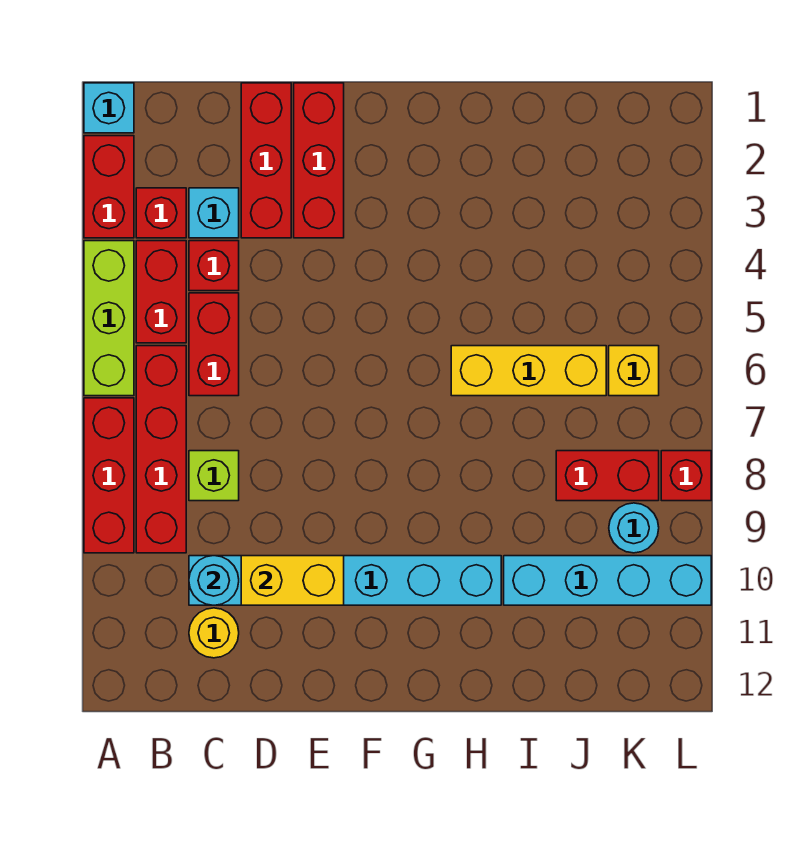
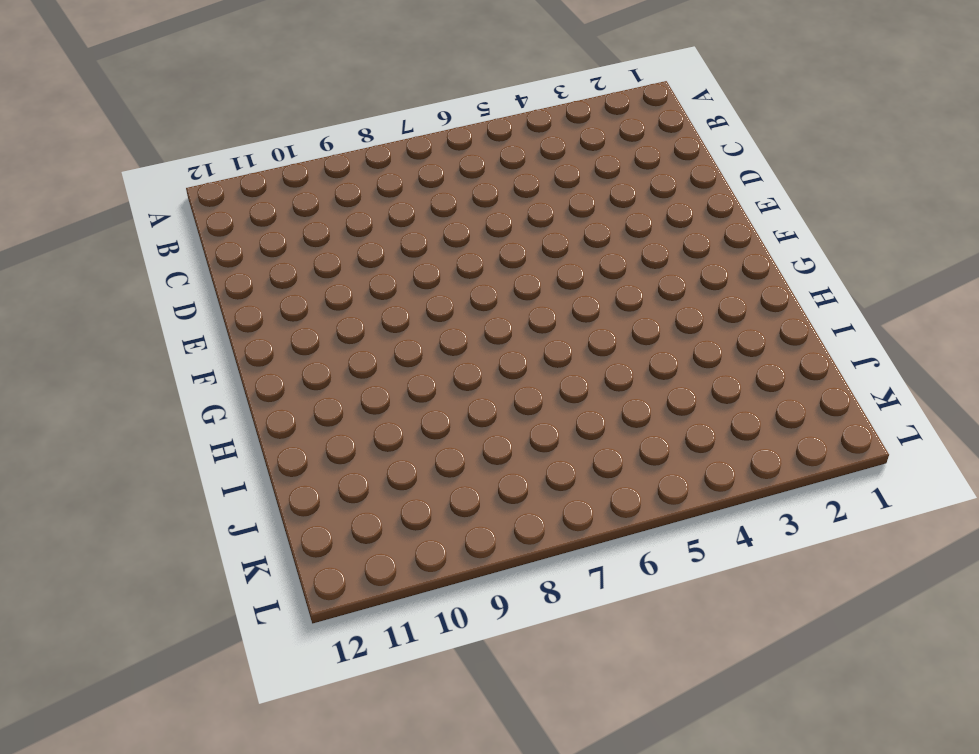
none -> cyan brick A1 level 1
none -> red brick A2:A3 level 1
none -> lime brick A4:A6 level 1

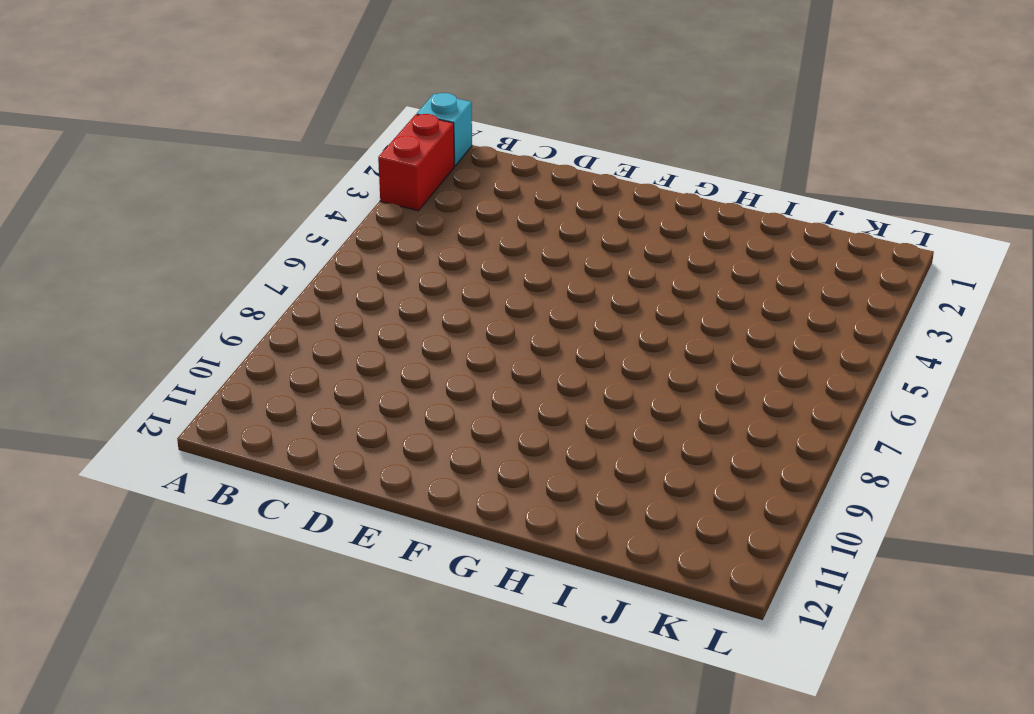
none -> lime brick A4:A6 level 1
none -> red brick A7:A9 level 1
none -> red brick B3 level 1

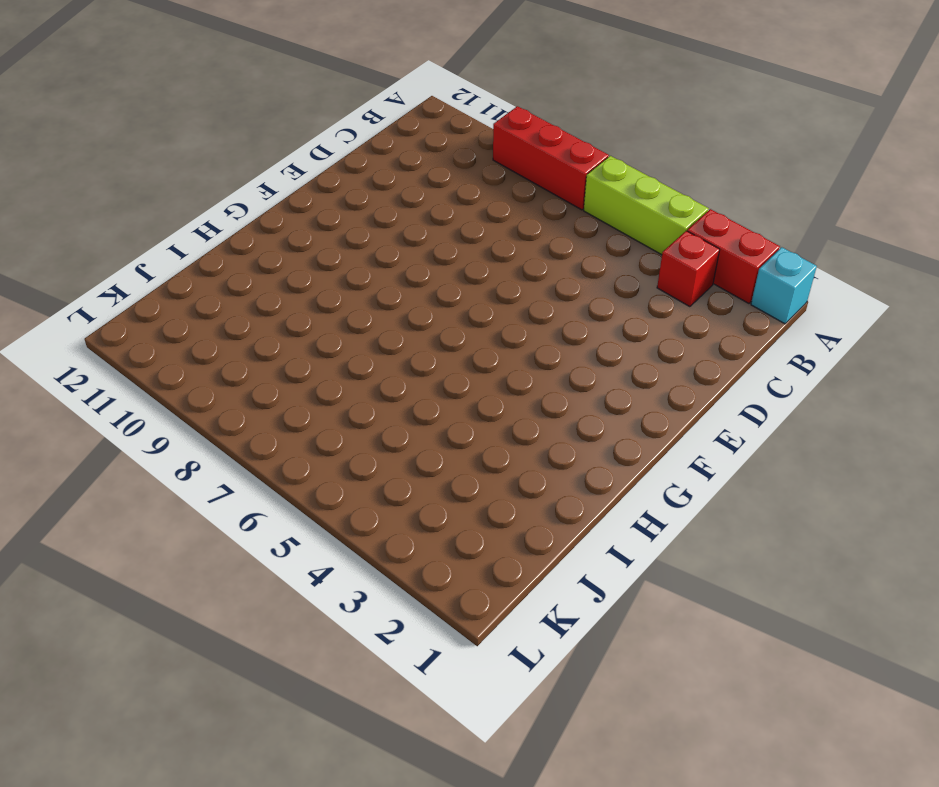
none -> red brick B4:B5 level 1
none -> red brick B6:B9 level 1
none -> cyan brick C3 level 1

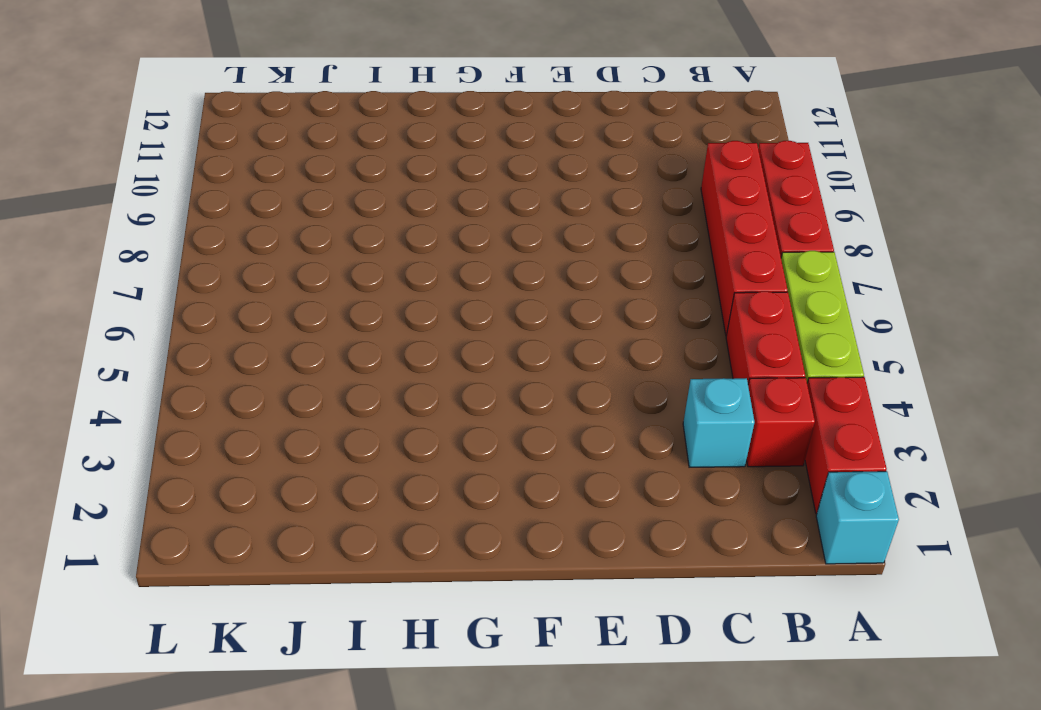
none -> red brick C4 level 1
none -> red brick C5:C6 level 1
none -> lime brick C8 level 1

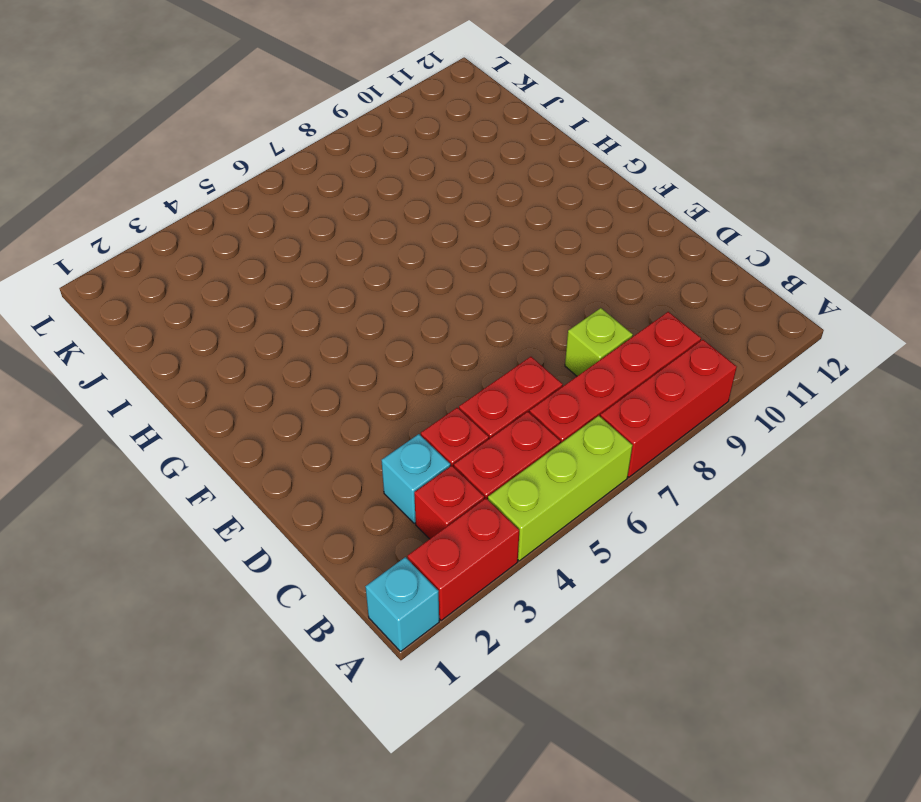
none -> cyan brick C10:H10 level 1
none -> yellow round brick C11 level 1
none -> red brick D1:D3 level 1

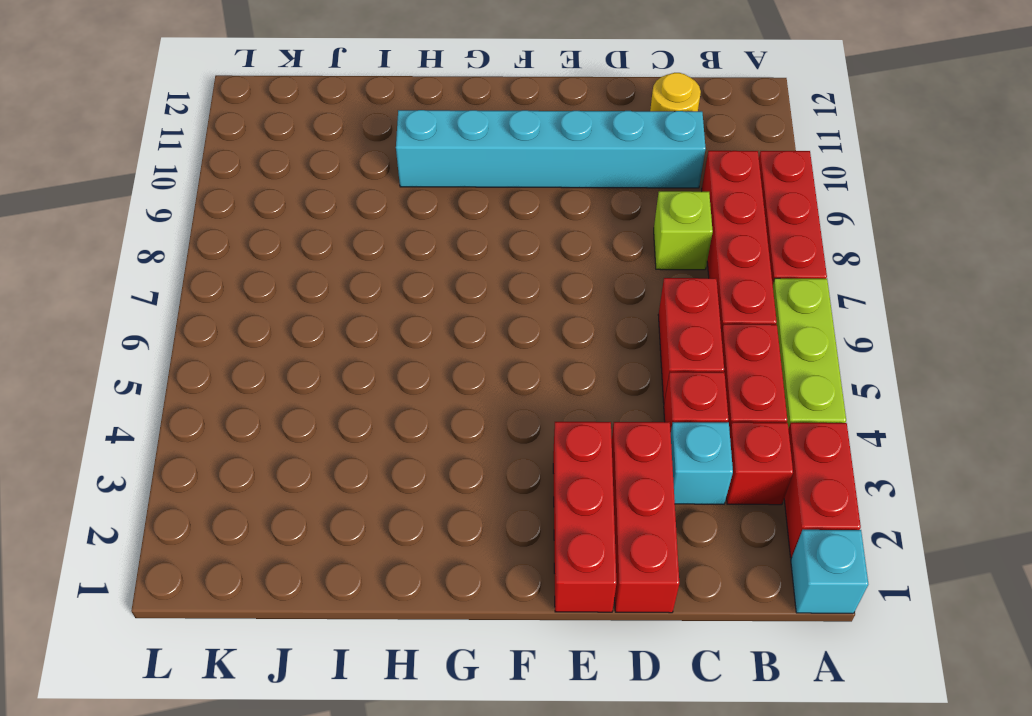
none -> yellow brick H6:J6 level 1
none -> cyan brick I10:L10 level 1
none -> red brick J8:K8 level 1

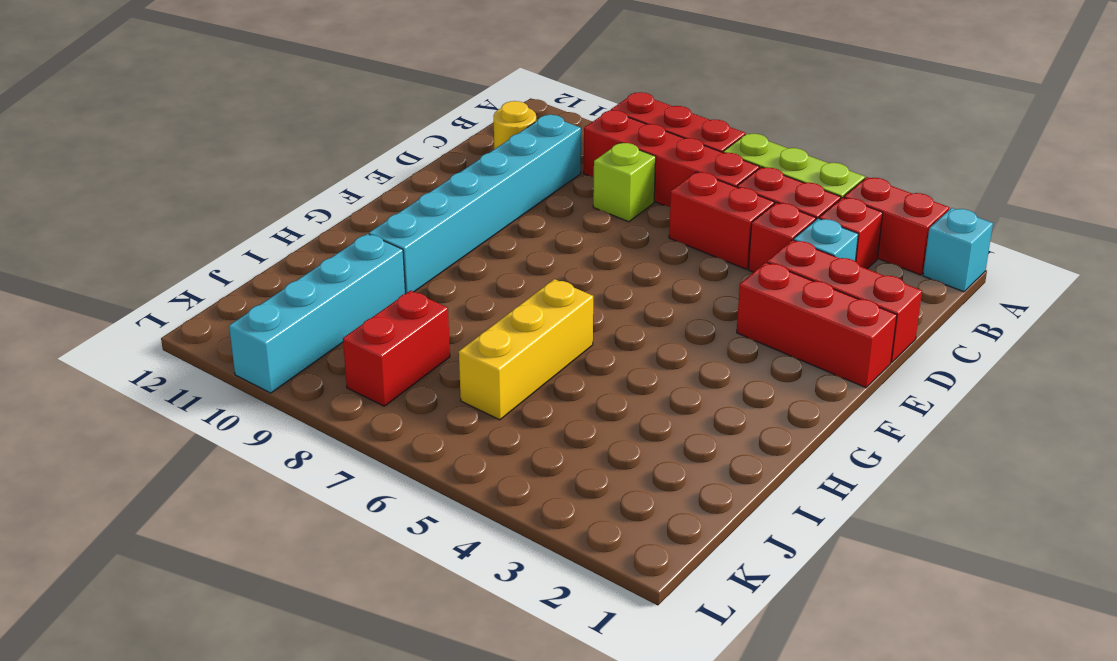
none -> yellow brick K6 level 1
none -> cyan round brick K9 level 1
none -> red brick L8 level 1

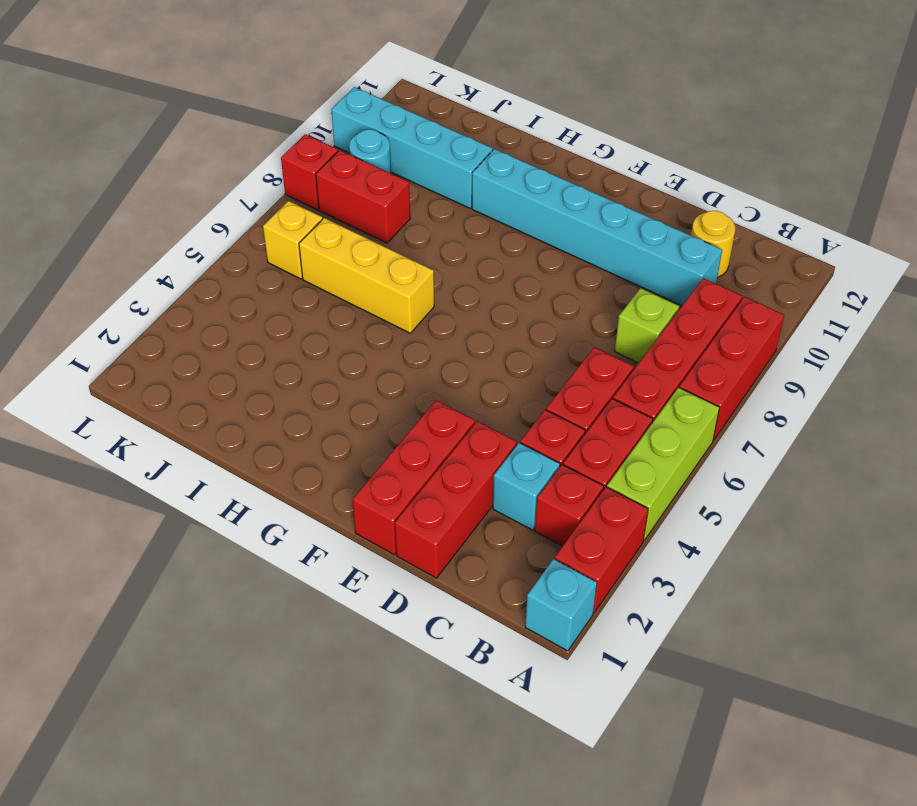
none -> cyan round brick C10 level 2
none -> yellow brick D10:E10 level 2

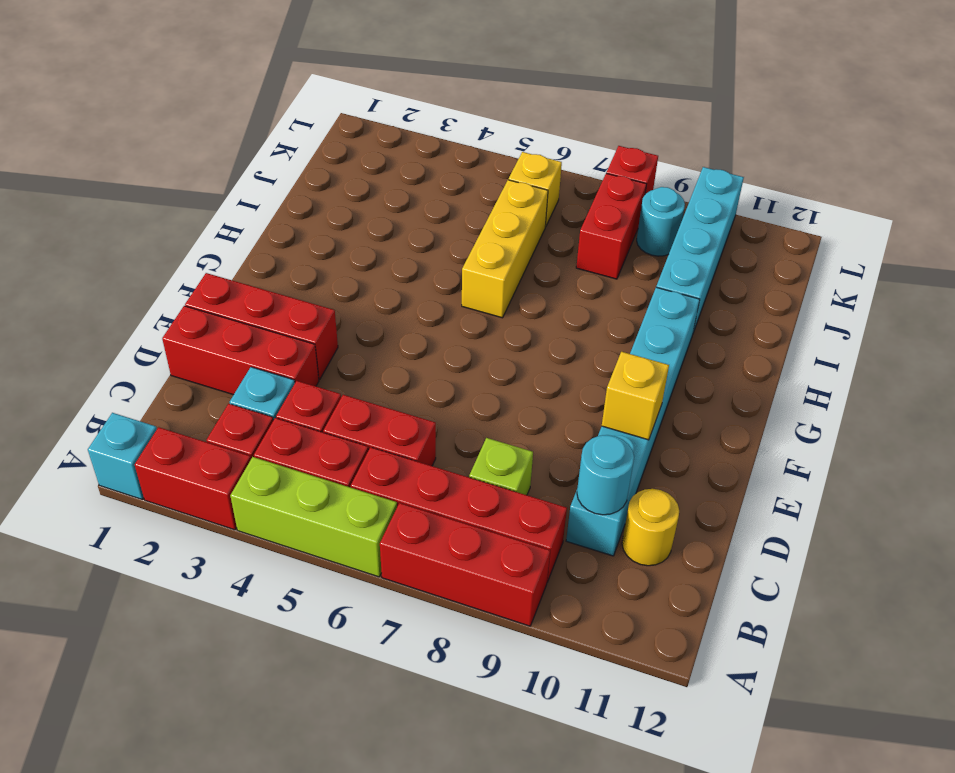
yellow brick E10 level 2 -> yellow brick D10:E10 level 2

